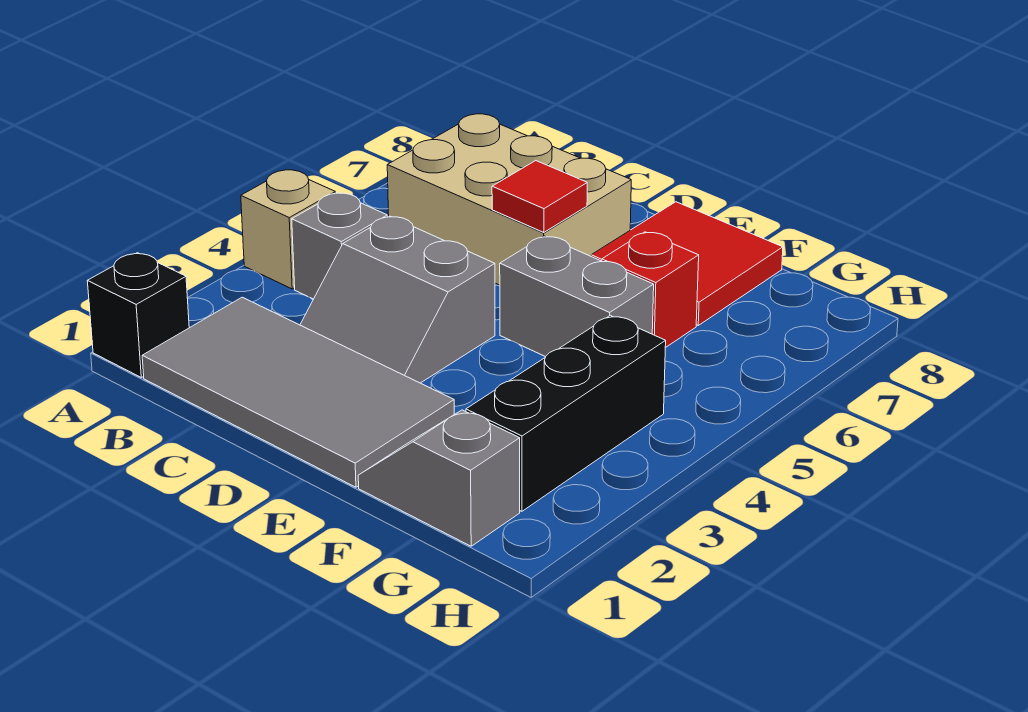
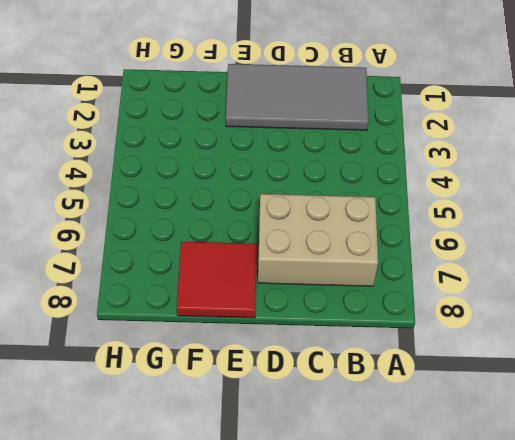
none -> black brick A1 level 1
none -> tan brick A4 level 1
none -> grey brick B4 level 1

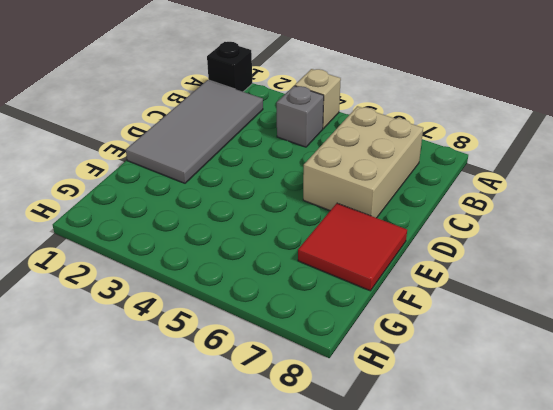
none -> grey slope C3:D4 level 1 top 4
none -> grey brick E5:F5 level 1
none -> grey slope F1:G1 level 1 top G

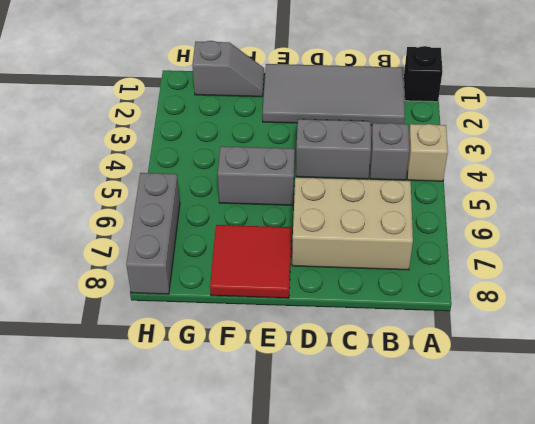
grey brick H6:H8 level 1 -> none
none -> red brick F6 level 1
none -> black brick G2:G4 level 1
none -> red tile D6 level 2

